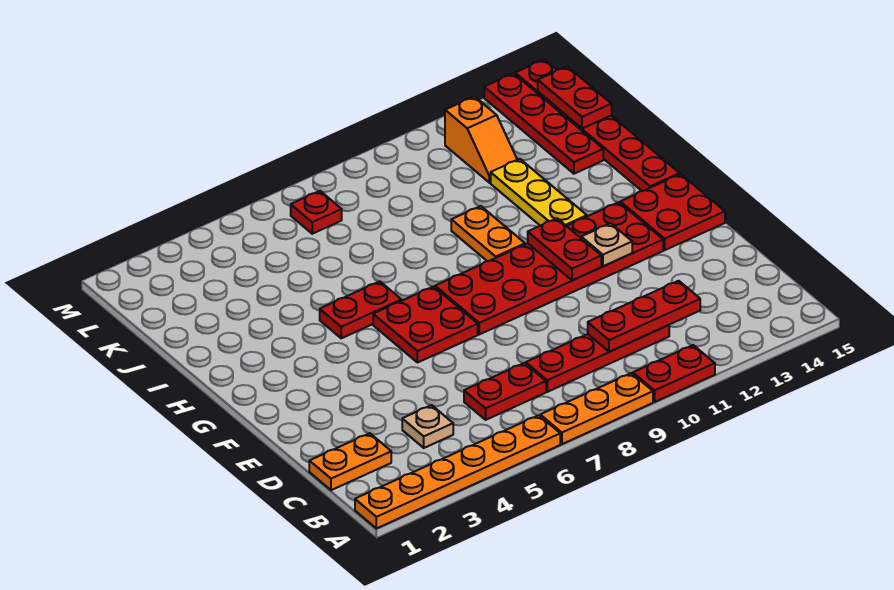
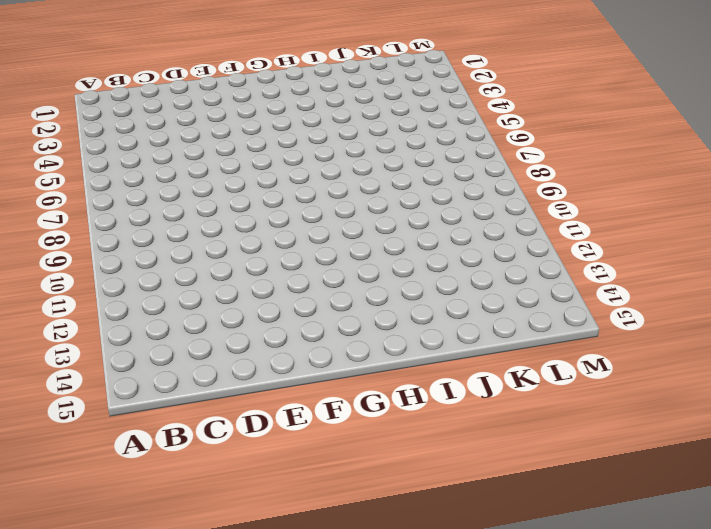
none -> orange plate A1:A6 level 1
none -> orange plate A7:A9 level 1
none -> red plate A10:A11 level 1

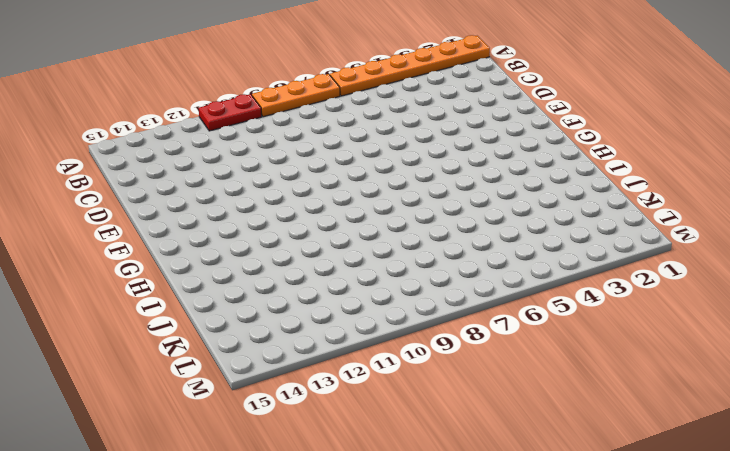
none -> orange plate C1:C2 level 1
none -> tan plate C4 level 1
none -> red plate C6:C7 level 1

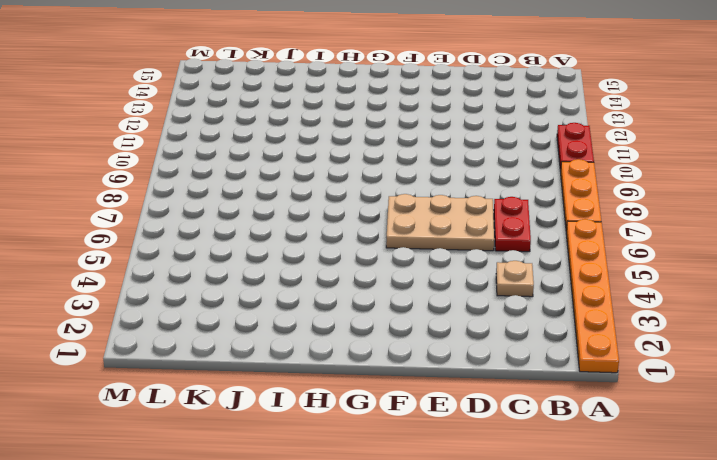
tan plate D6:F7 level 1 -> red plate F6:G7 level 1
none -> orange plate C1:C2 level 1
none -> red plate C8:C11 level 1
none -> red plate F8:G13 level 1

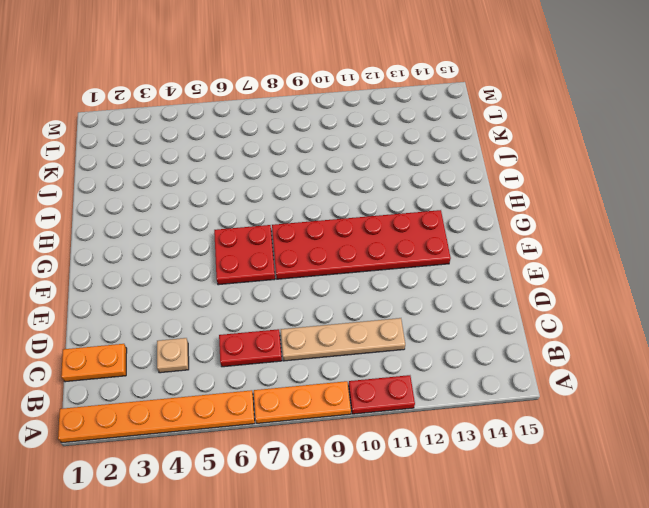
tan plate C8:C11 level 1 -> red plate C8:C11 level 1
none -> red plate F14:G15 level 1
none -> red plate H5:H6 level 1
none -> orange plate H10:I10 level 1

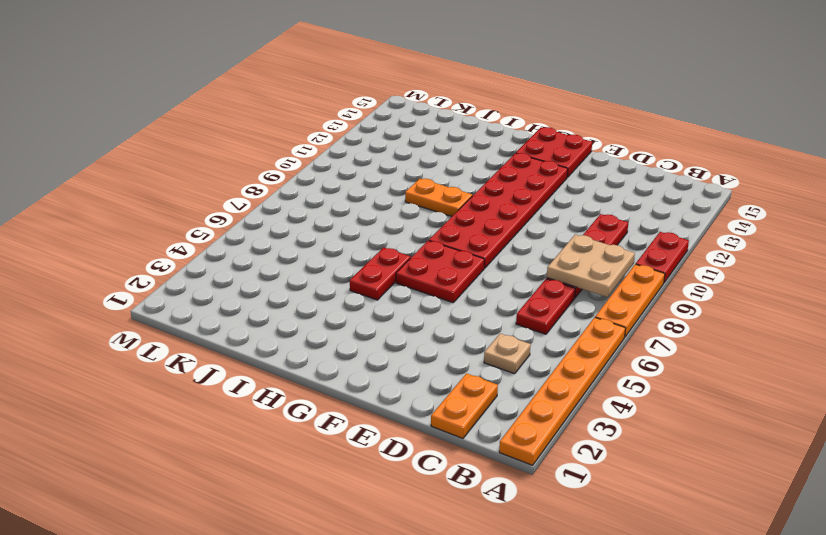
tan plate B8:C9 level 2 -> none
none -> yellow plate H12:J12 level 1
none -> red plate H15:M15 level 1
none -> red plate J14:M14 level 1

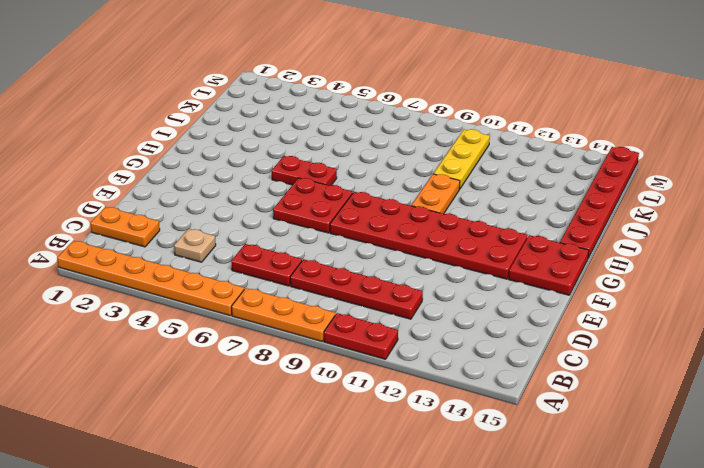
yellow plate J10:L10 level 1 -> yellow plate H12:J12 level 1
none -> red plate J14:M14 level 1
none -> orange slope K12:L12 level 1 top L
none -> red plate L7 level 1

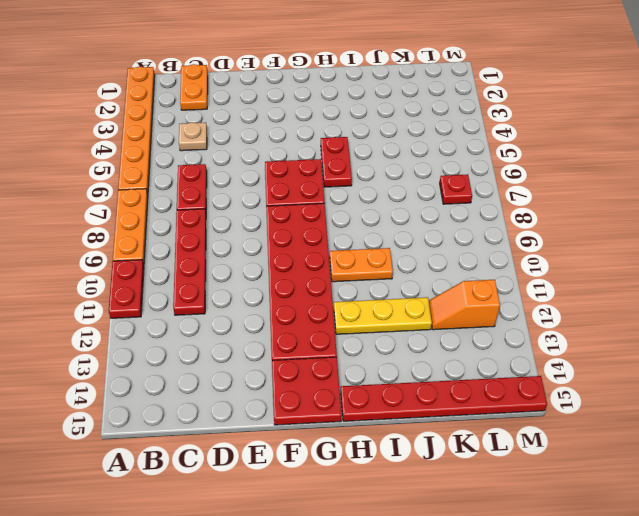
none -> red plate J14:M14 level 1
none -> red plate C10:C12 level 2
none -> red plate F11:G11 level 2

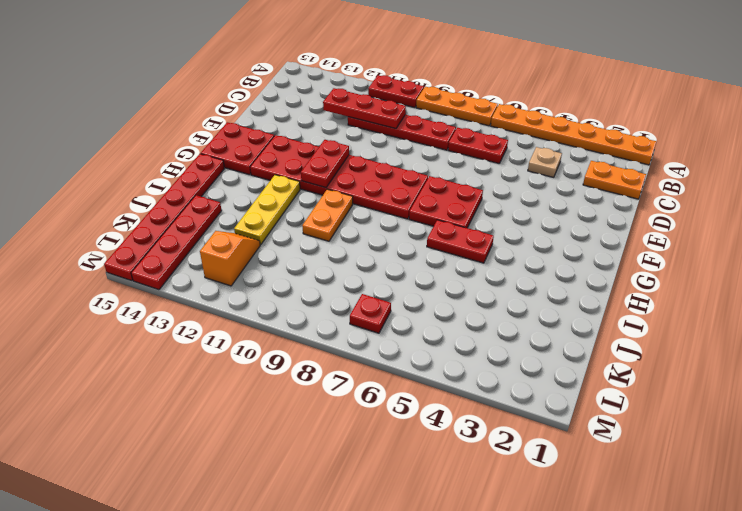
none -> tan plate F12 level 2
none -> red plate K15:L15 level 2

